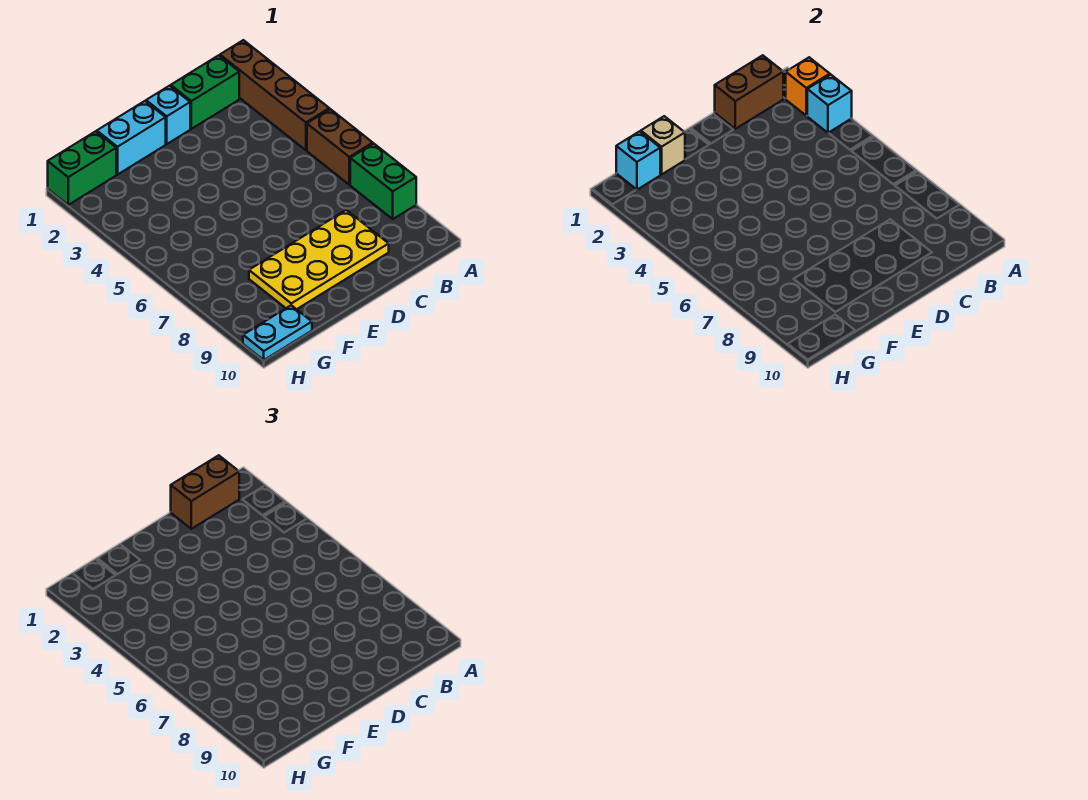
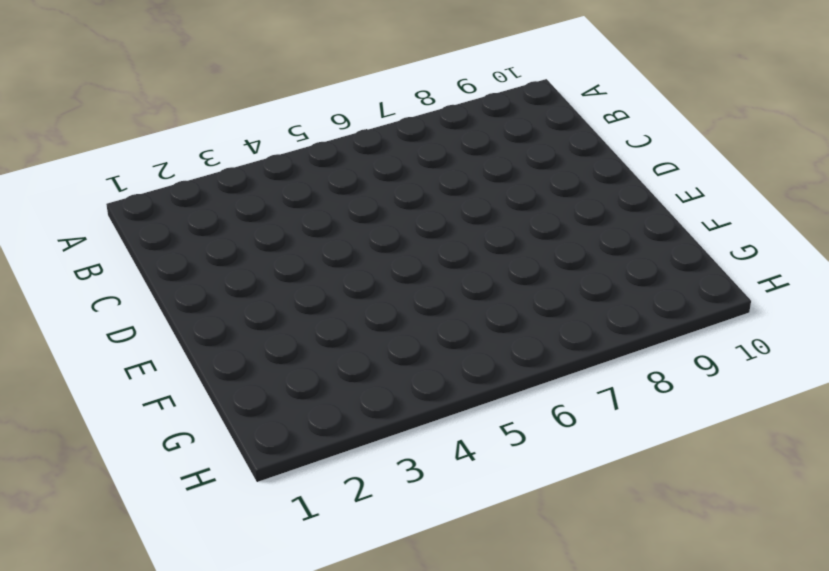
none -> brown brick A1:A4 level 1
none -> brown brick A5:A6 level 1
none -> green brick A7:A8 level 1

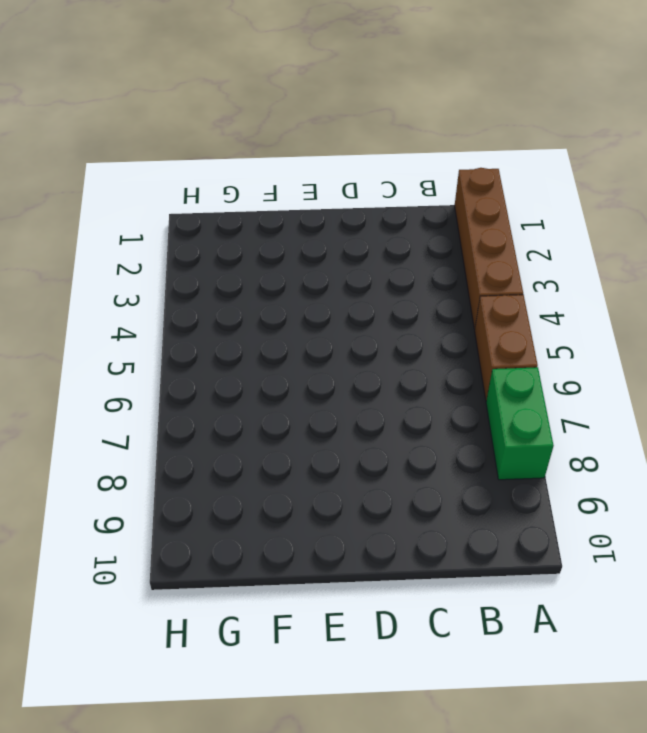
none -> green brick B1:C1 level 1
none -> yellow plate C8:F9 level 1
none -> cyan brick D1 level 1

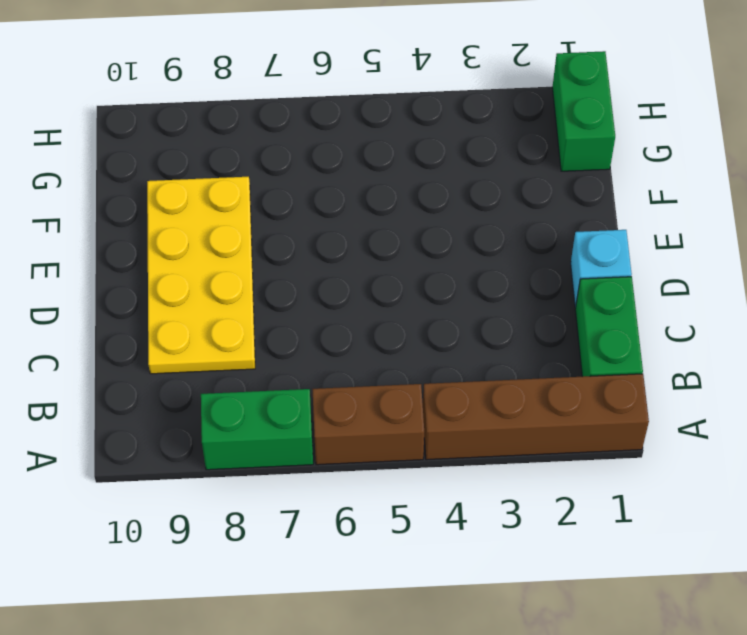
none -> cyan brick E1:F1 level 1
none -> cyan plate G10:H10 level 1
none -> orange brick A2 level 2

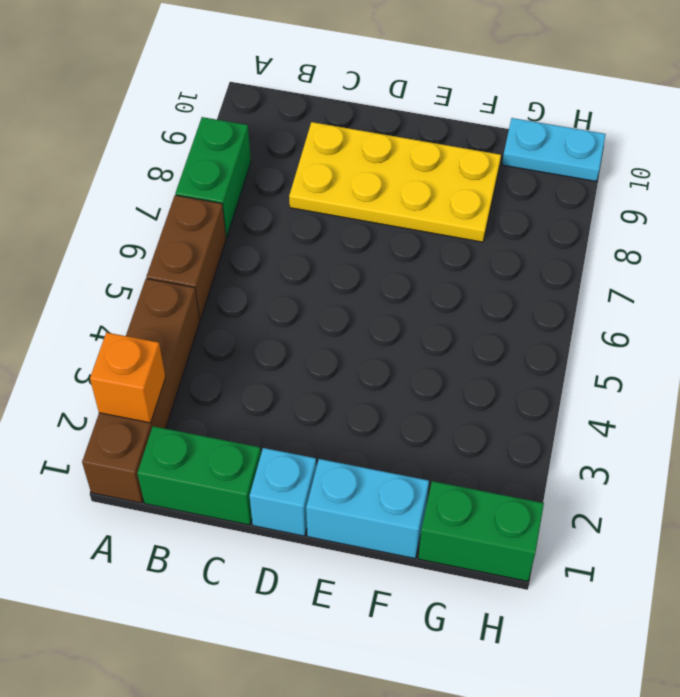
none -> cyan brick A3 level 2
none -> brown brick B1:C1 level 2
none -> tan brick F1 level 2

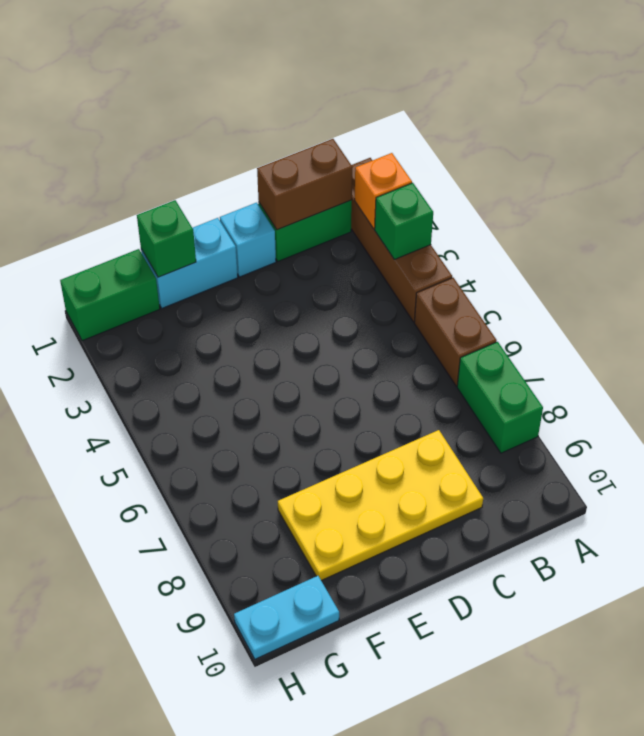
green brick A3 level 2 -> cyan brick A3 level 2
green brick F1 level 2 -> tan brick F1 level 2
none -> cyan brick G1 level 2
none -> brown brick B1:C1 level 3

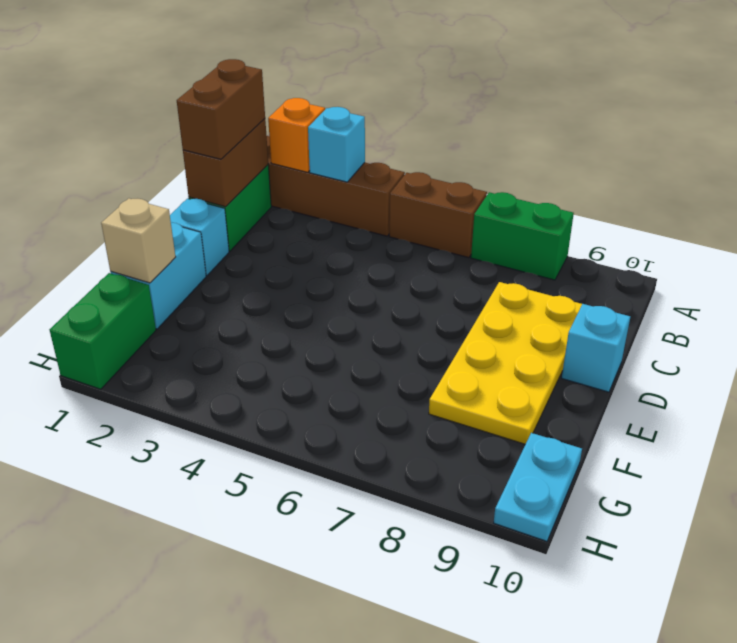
cyan brick D10 level 1 -> cyan brick G1 level 2

